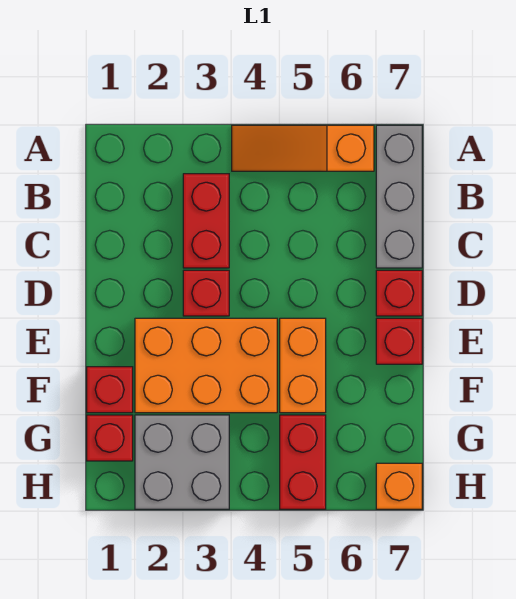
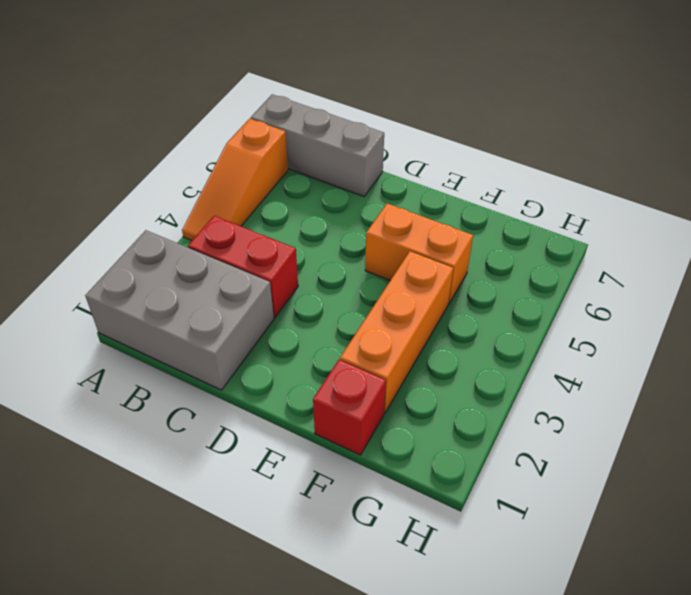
grey brick A1:C2 level 1 -> none
orange brick F2:F4 level 1 -> orange brick E2:F4 level 1
none -> red brick D3 level 1
none -> red brick D7 level 1
none -> red brick E7 level 1

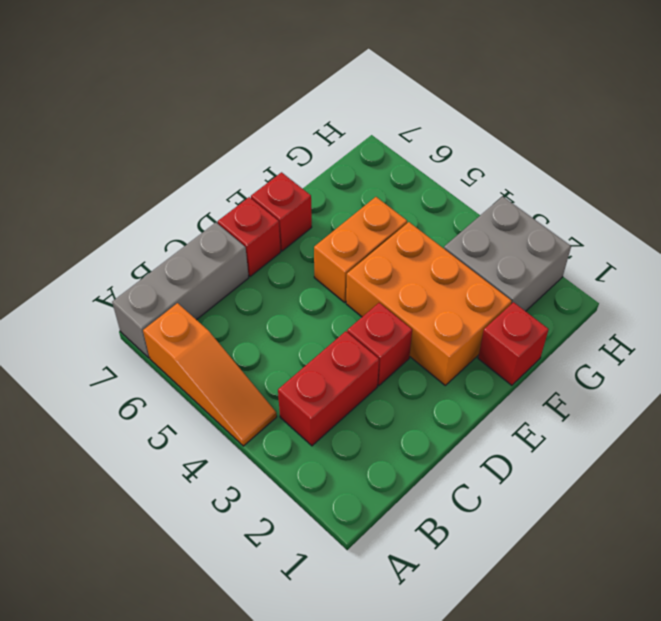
none -> red brick G1 level 1
none -> red brick G5:H5 level 1
none -> orange brick H7 level 1

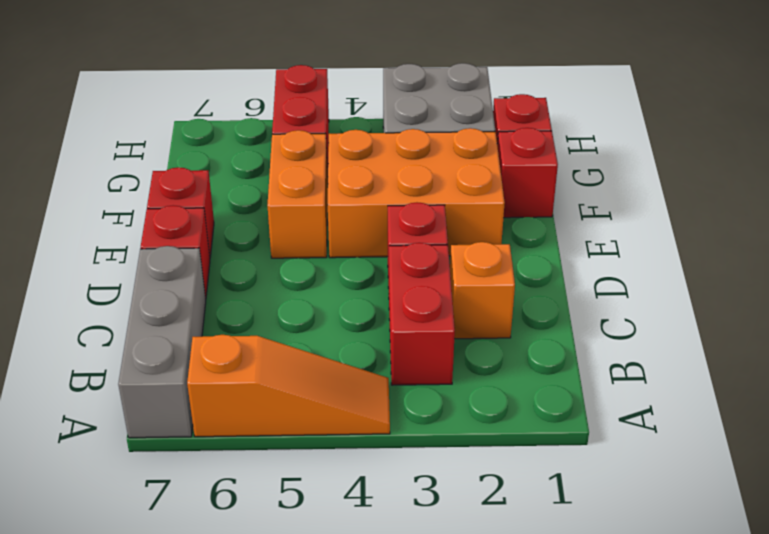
orange brick C2 level 1 -> orange brick H7 level 1

